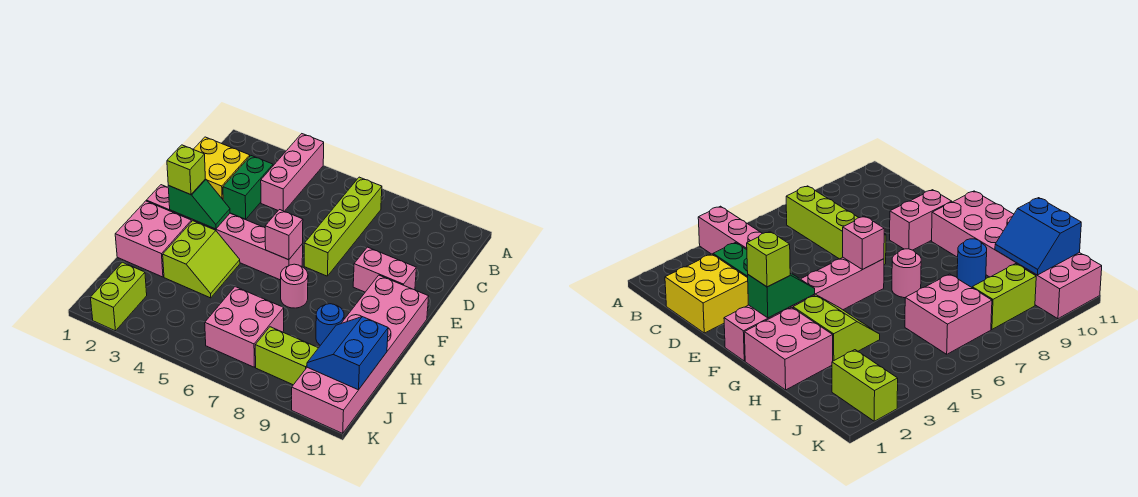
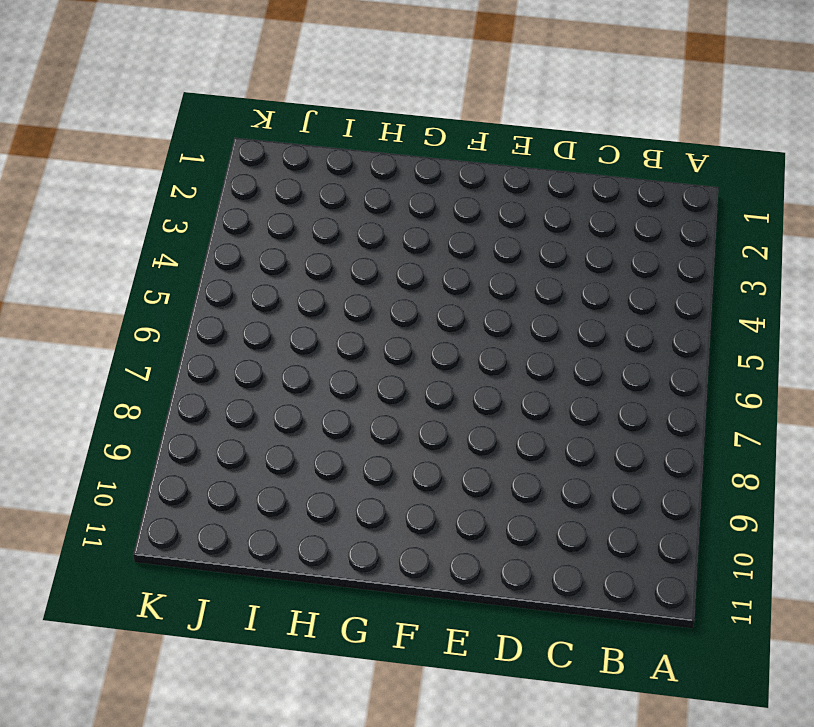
none -> pink brick A4:C4 level 1
none -> lime brick B7:E7 level 1
none -> yellow brick C1:D2 level 1

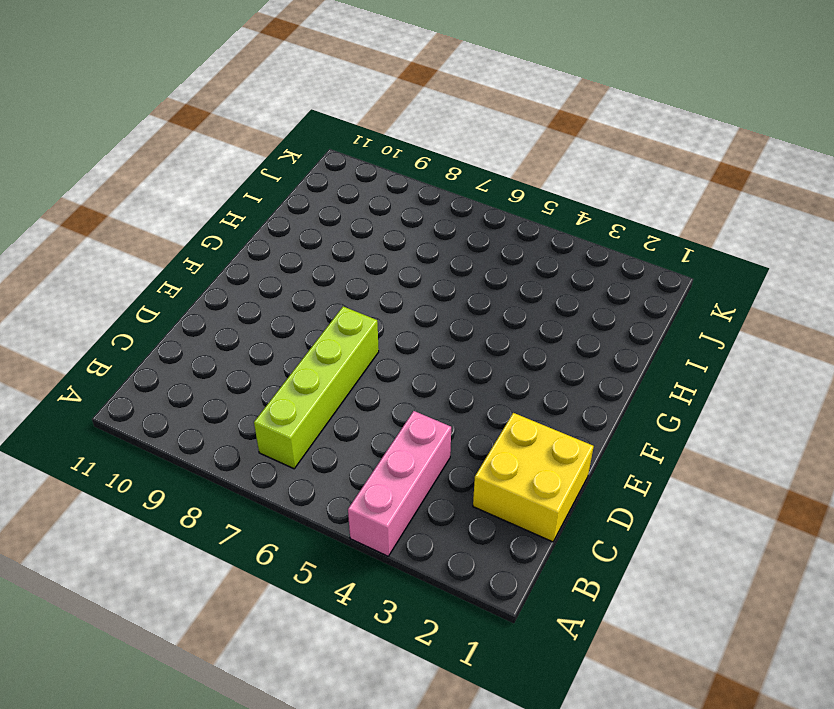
none -> green brick C3:D3 level 1
none -> pink brick E9:E10 level 1
none -> pink brick F1:F6 level 1

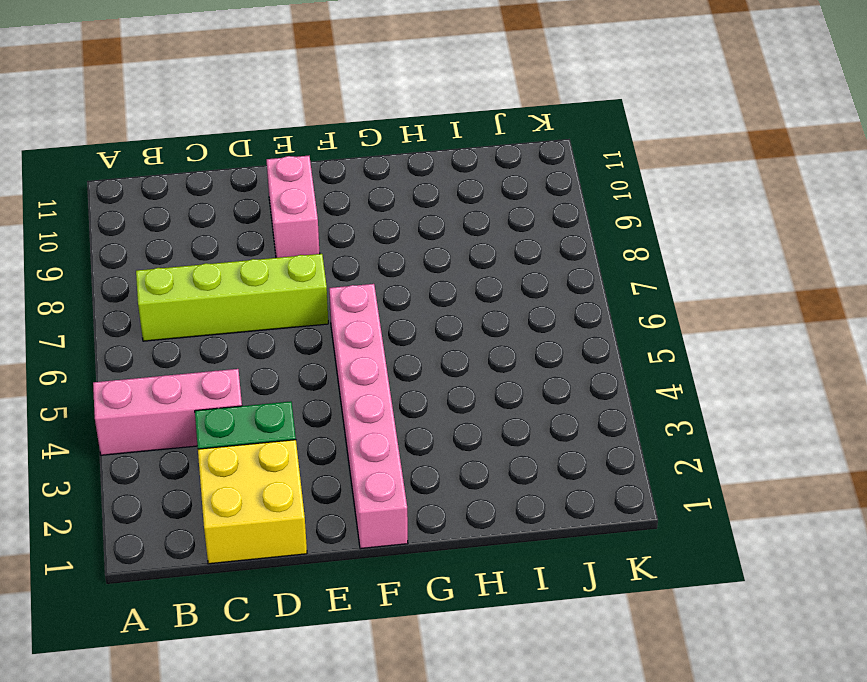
none -> pink brick F10:K11 level 1
none -> pink brick G1:H2 level 1
none -> lime slope G3:H4 level 1 top 3

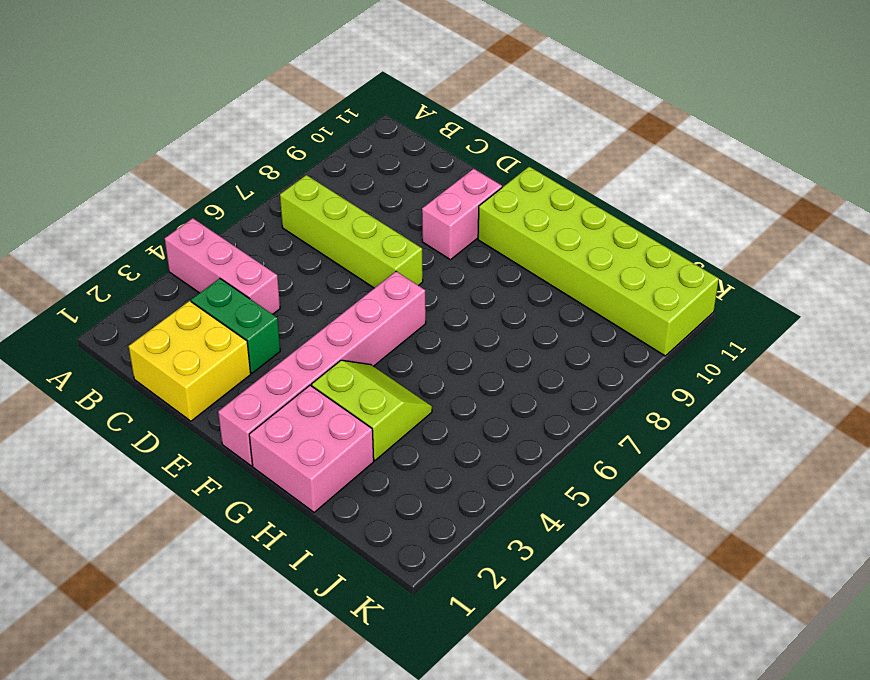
lime brick F10:K11 level 1 -> pink brick F10:K11 level 1
none -> pink round brick G7 level 1
none -> blue round brick H9 level 1
none -> pink brick I6:J7 level 1

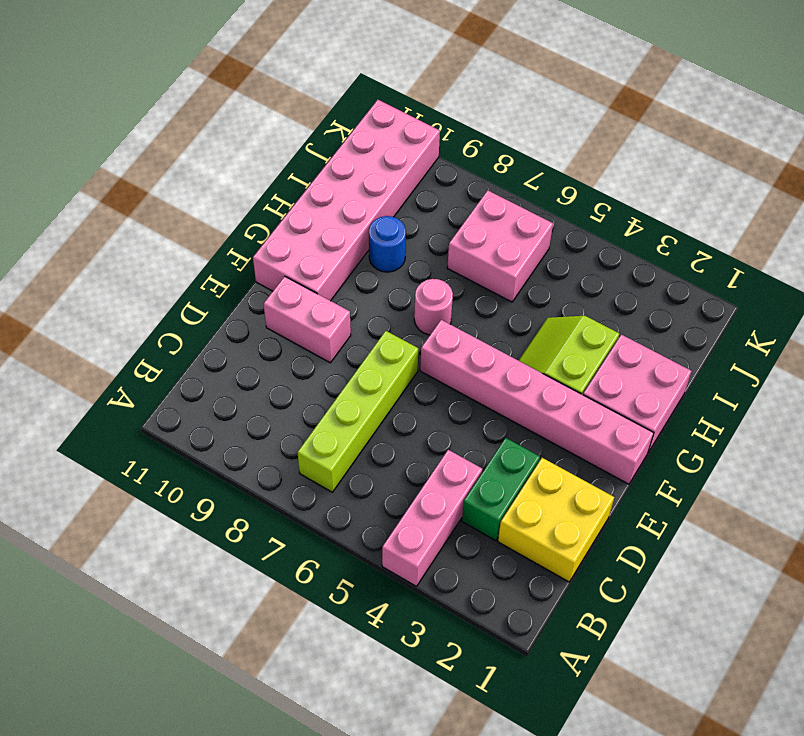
none -> lime brick J2:K2 level 1
none -> lime brick J8:J9 level 1
none -> green slope F2:F3 level 2 top 2

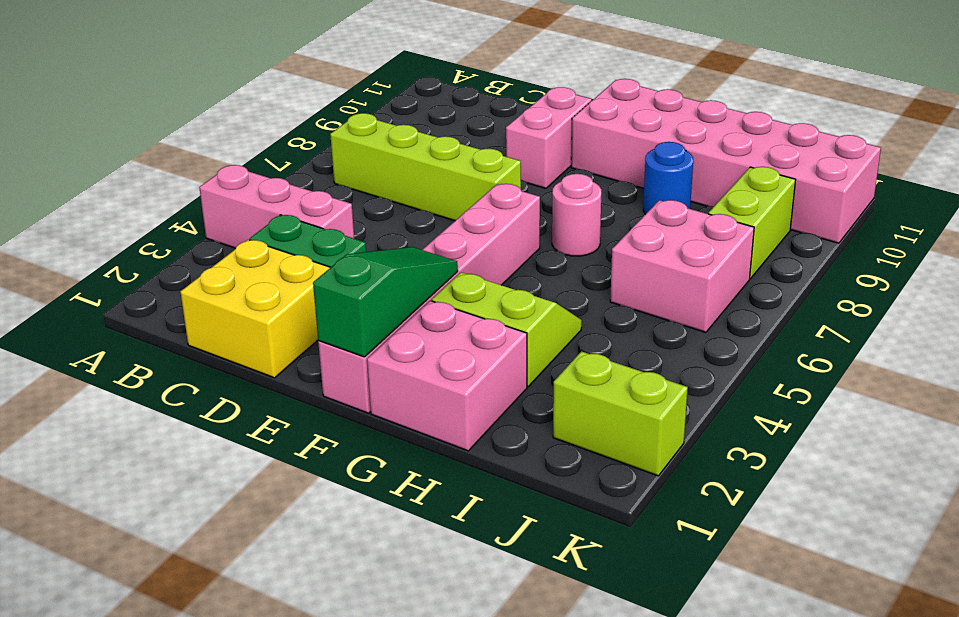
green slope F1:F3 level 2 top 1 -> green slope F2:F3 level 2 top 2
none -> pink brick F6 level 2
none -> blue slope I10:J11 level 2 top 11
none -> lime brick F2 level 3

